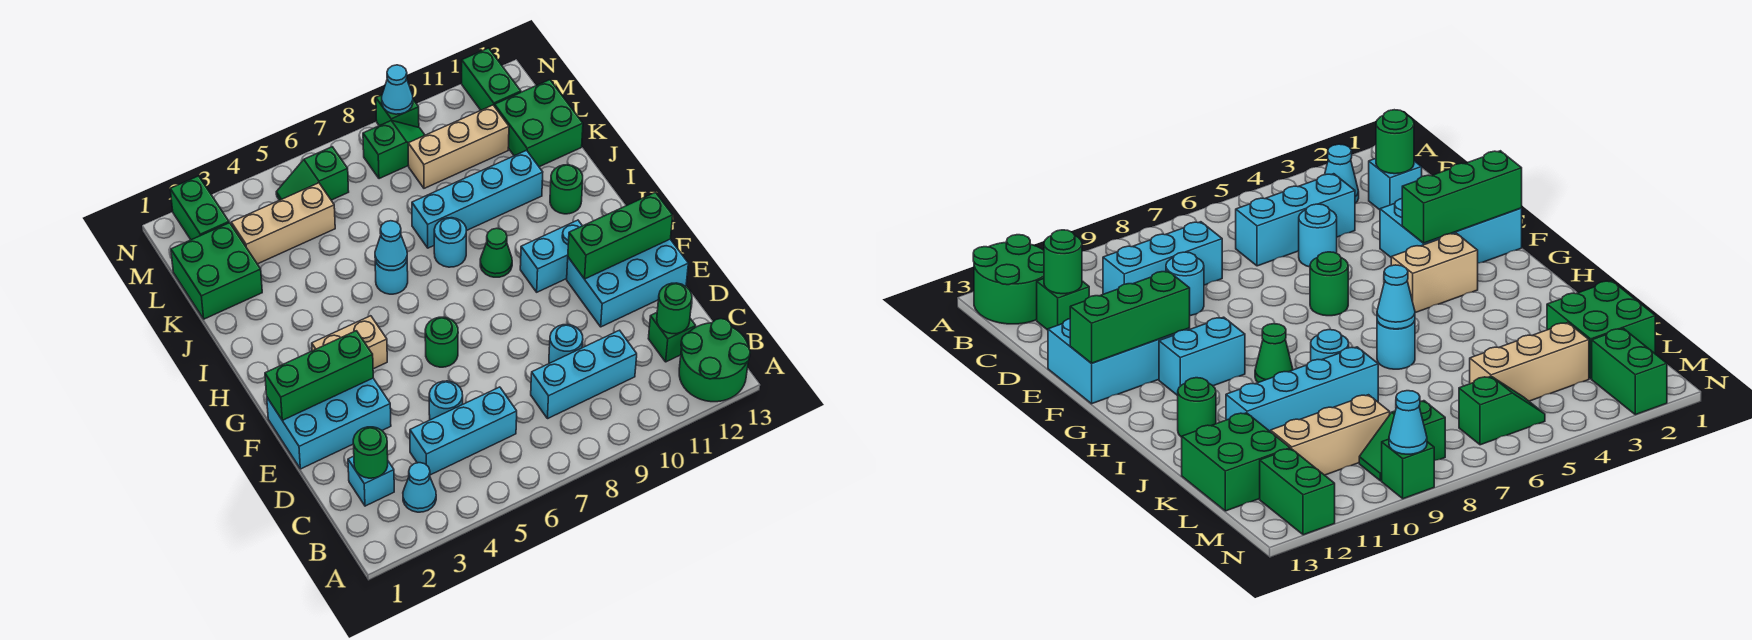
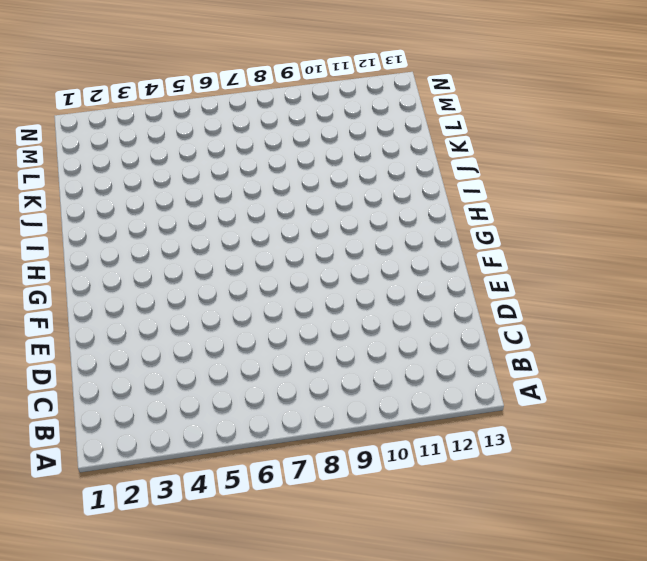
none -> green round brick A12:B13 level 1
none -> cyan cone B3 level 1
none -> cyan brick C2 level 1
none -> cyan brick C4:C6 level 1

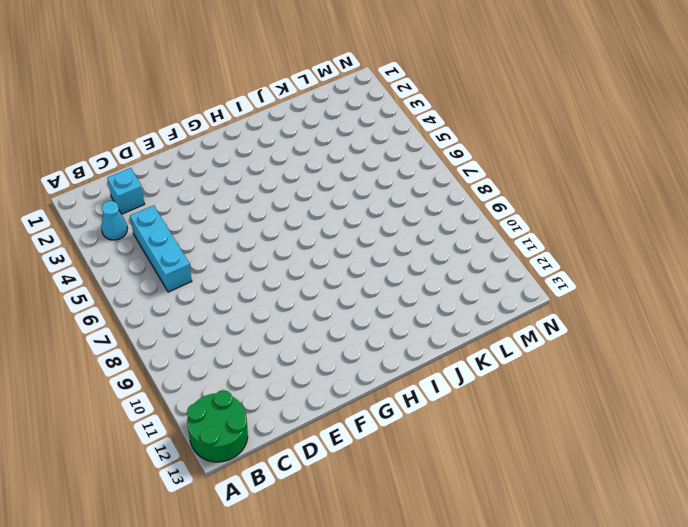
none -> cyan brick C8:C10 level 1
none -> green brick C12 level 1
none -> cyan round brick D5 level 1
none -> cyan round brick D9 level 1

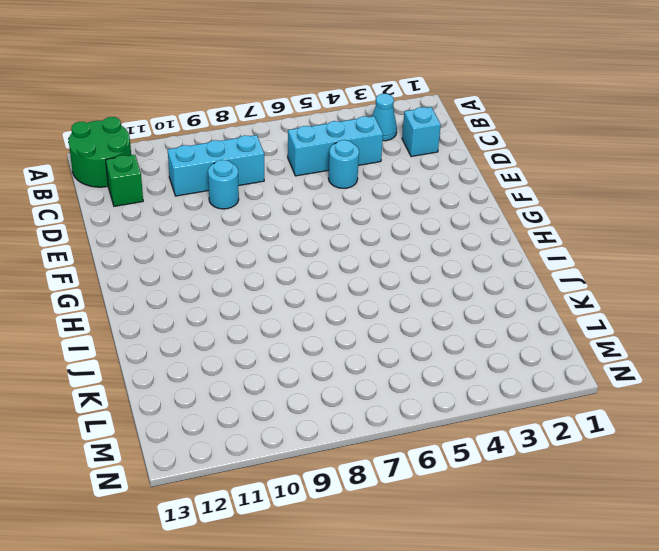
none -> cyan brick E1:F3 level 1
none -> cyan brick E11:F13 level 1
none -> green round brick F6 level 1
none -> tan brick G3:G4 level 1

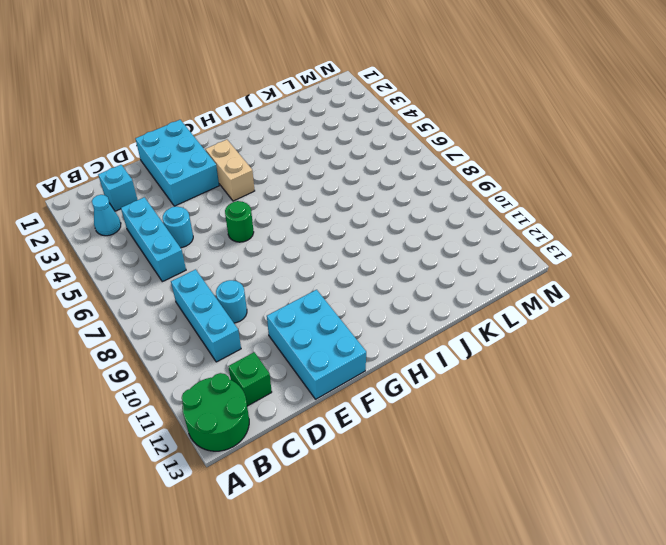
none -> cyan brick G10:G11 level 1
none -> green cone H9 level 1
none -> cyan round brick I6 level 1
none -> cyan round brick I8 level 1

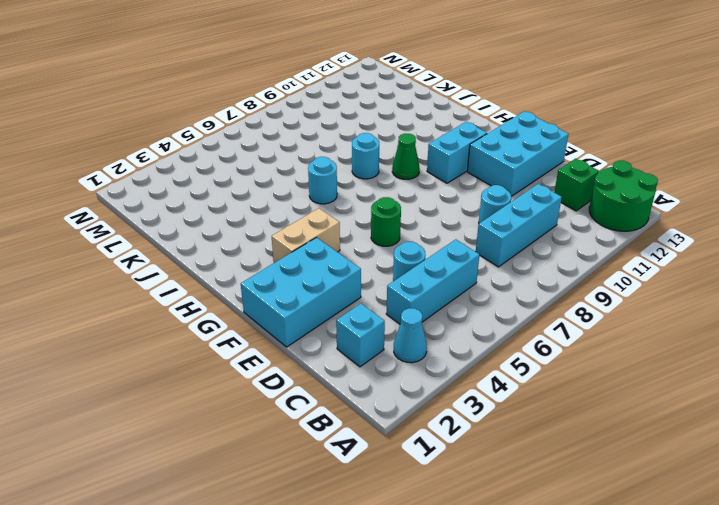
none -> green round brick I12 level 1
none -> cyan brick J8:J11 level 1
none -> green brick K1:L2 level 1
none -> green brick K12:L13 level 1

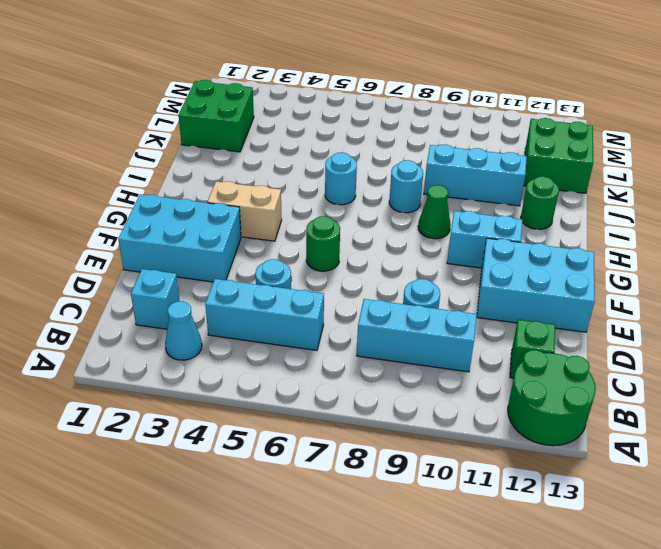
cyan brick J9:J11 level 1 -> cyan brick J8:J11 level 1
none -> tan brick L3:L5 level 1
none -> tan brick L9:L11 level 1
none -> green brick M2:N2 level 1
none -> green slope M5:M6 level 1 top 6

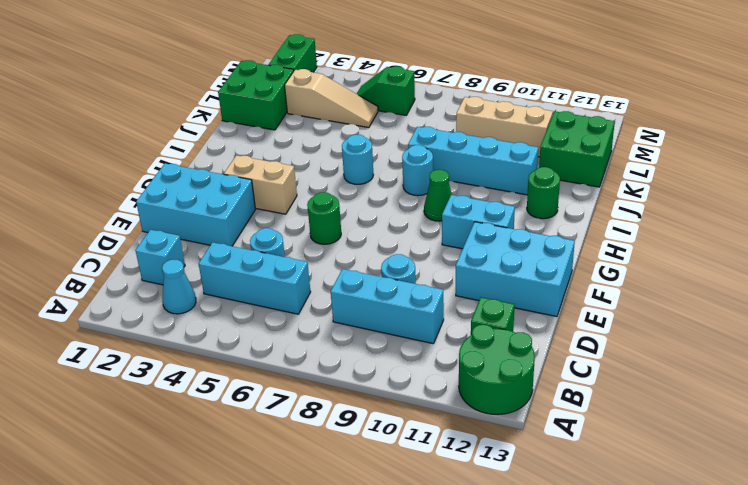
tan slope L3:L5 level 1 top 3 -> tan brick L3:L5 level 1
none -> green slope M8:M9 level 1 top 8
none -> green brick M12:N12 level 1
none -> green brick N9 level 1
none -> green round brick C2 level 2

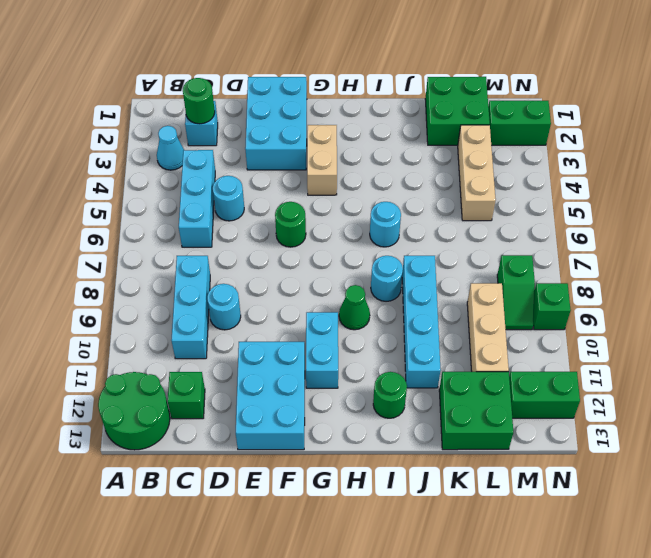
none -> green slope M5:M6 level 1 top 6
none -> green round brick C12 level 2
none -> green brick F1:F3 level 2
none -> green brick F11:F13 level 2

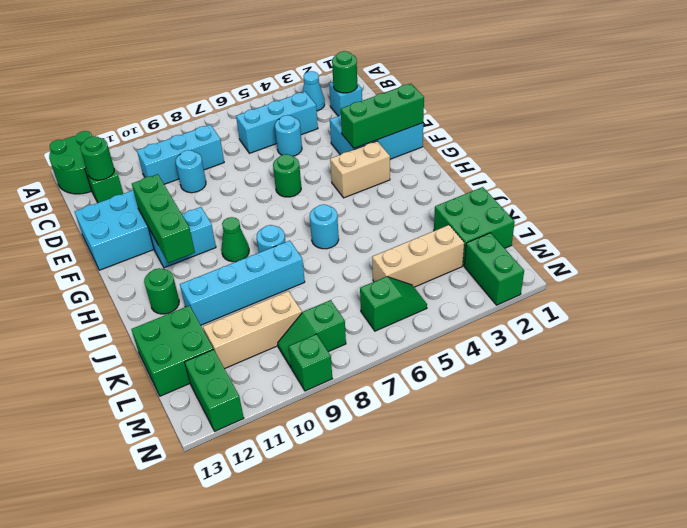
green brick F11:H11 level 2 -> green brick F11:F13 level 2
none -> cyan cone I6 level 2
none -> cyan cone N9 level 2

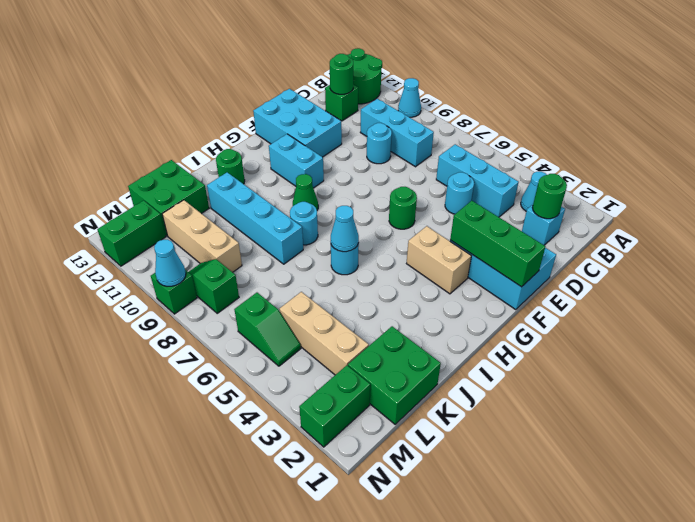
cyan cone A10 level 1 -> none
none -> green brick F11:F13 level 2

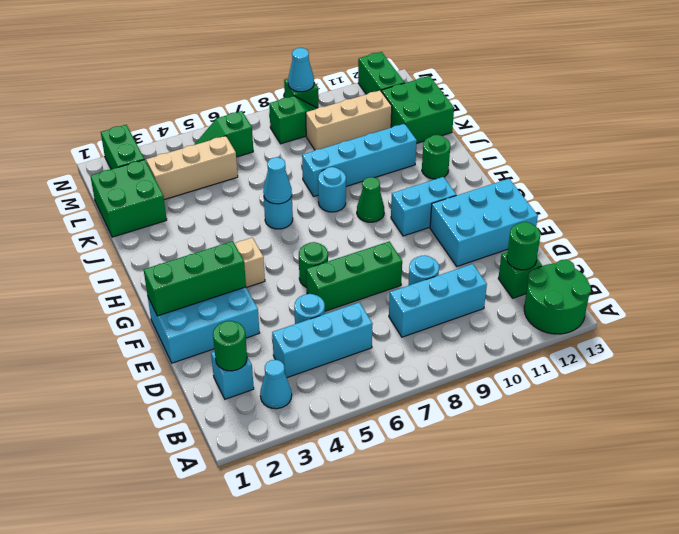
green brick E6:E8 level 1 -> green brick F11:F13 level 2

